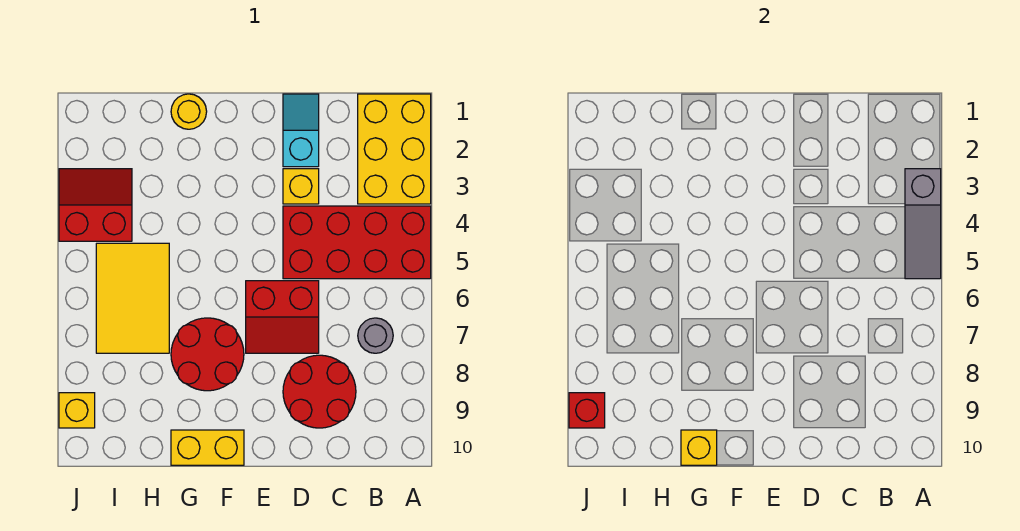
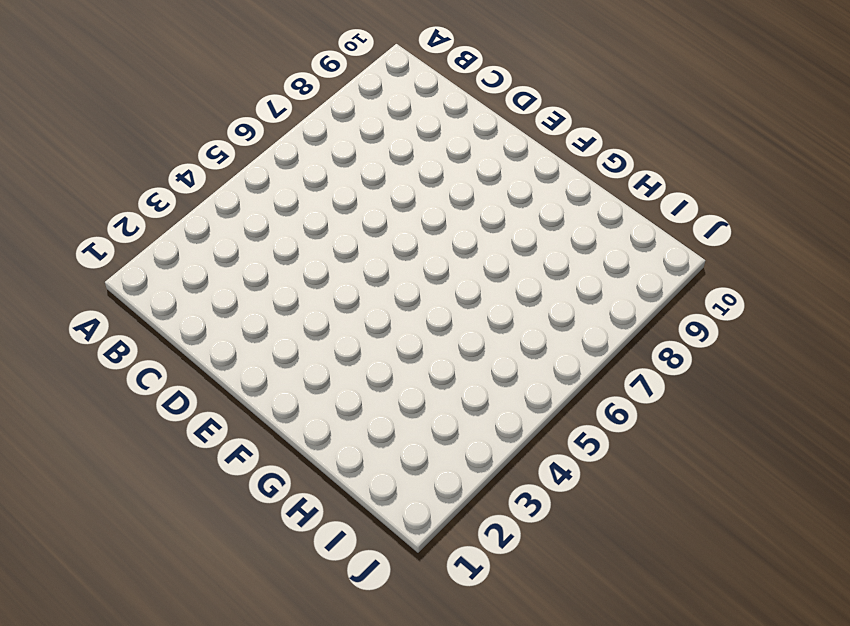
none -> yellow brick A1:B3 level 1
none -> red brick A4:D5 level 1
none -> grey round brick B7 level 1

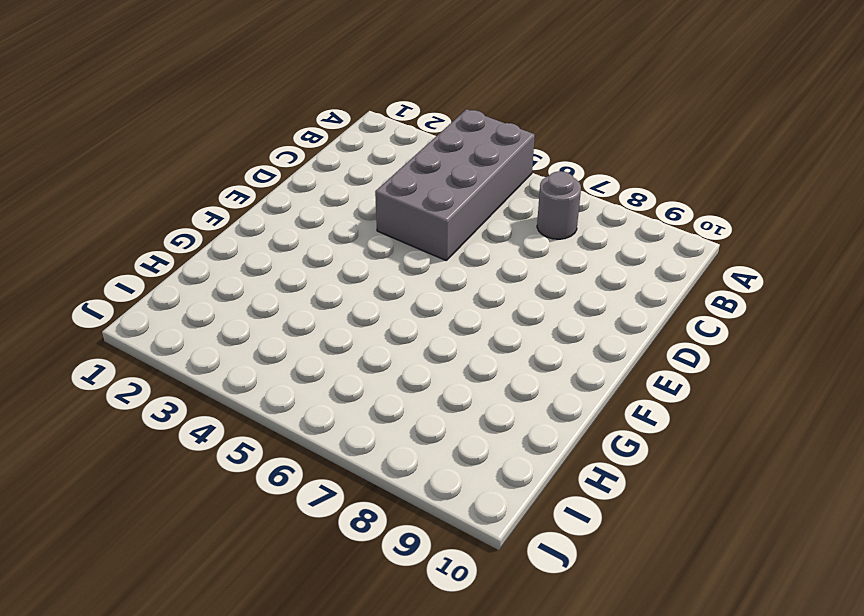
grey brick A4:D5 level 1 -> red brick A4:D5 level 1
none -> yellow brick A1:B3 level 1
none -> red round brick C8:D9 level 1
none -> cyan slope D1:D2 level 1 top 2

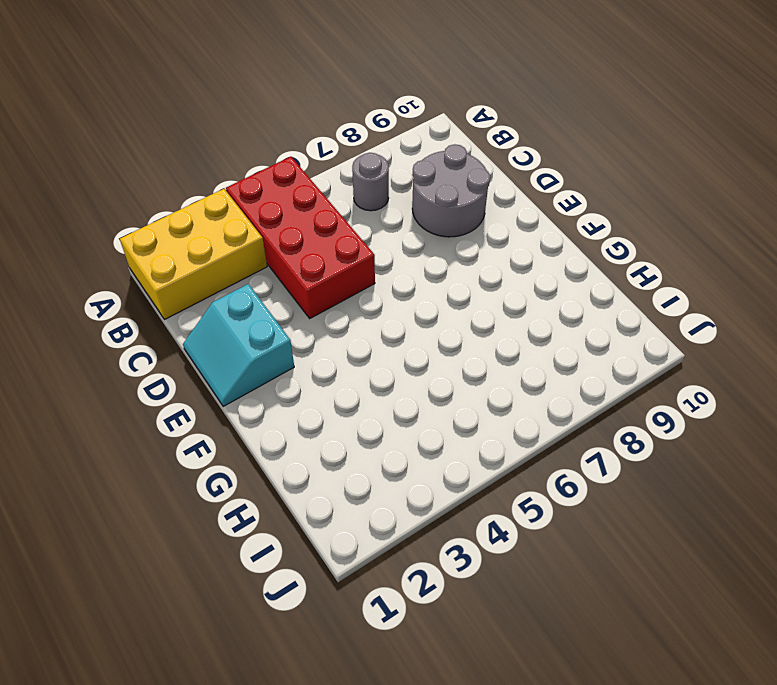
grey round brick C8:D9 level 1 -> red round brick C8:D9 level 1
cyan slope D1:E2 level 1 top 2 -> cyan slope D1:D2 level 1 top 2
none -> yellow brick D3 level 1
none -> red slope D6:E7 level 1 top 6
none -> red round brick F7:G8 level 1

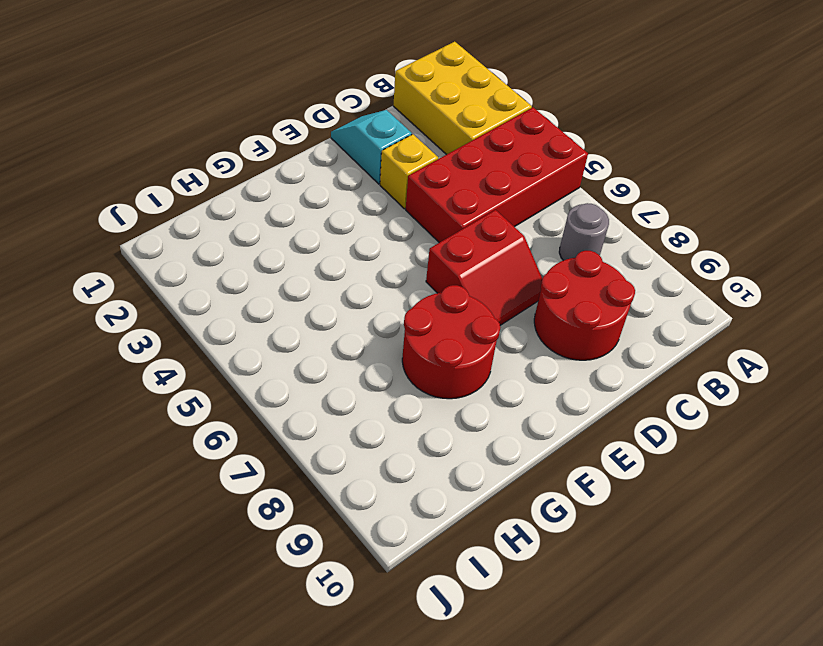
none -> yellow brick F10:G10 level 1
none -> yellow round brick G1 level 1
none -> yellow tile H5:I7 level 1

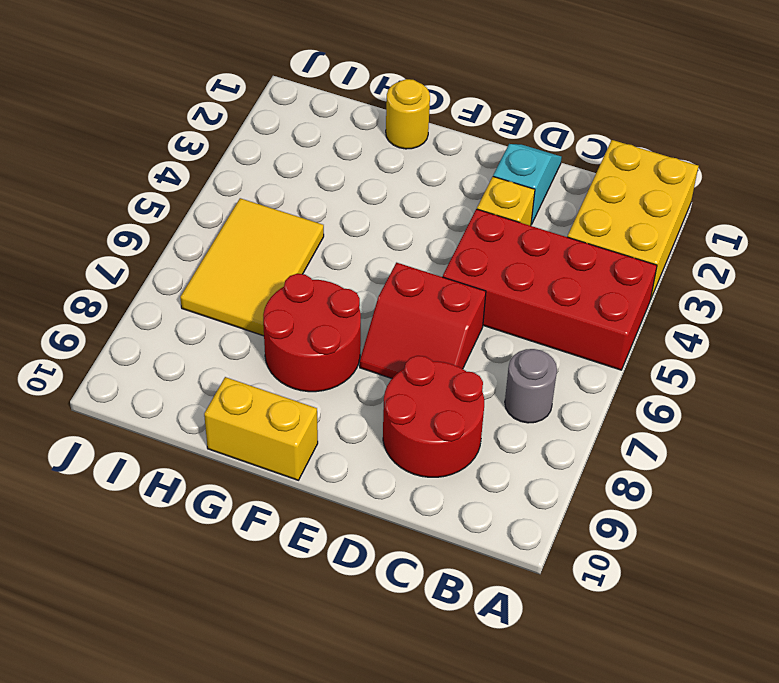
none -> red slope I3:J4 level 1 top 4
none -> yellow brick J9 level 1
none -> grey slope A3:A5 level 2 top 3

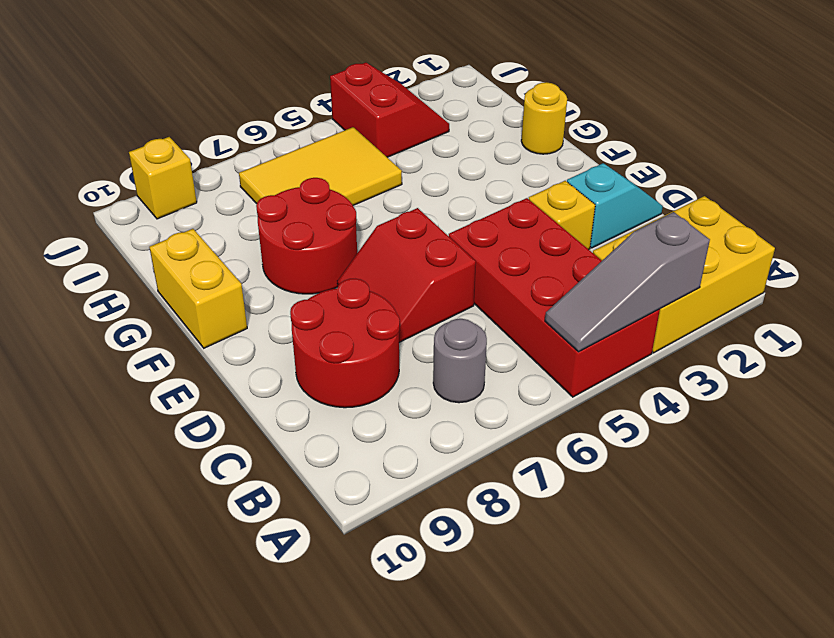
none -> yellow brick G10 level 2
none -> red brick J9 level 2

